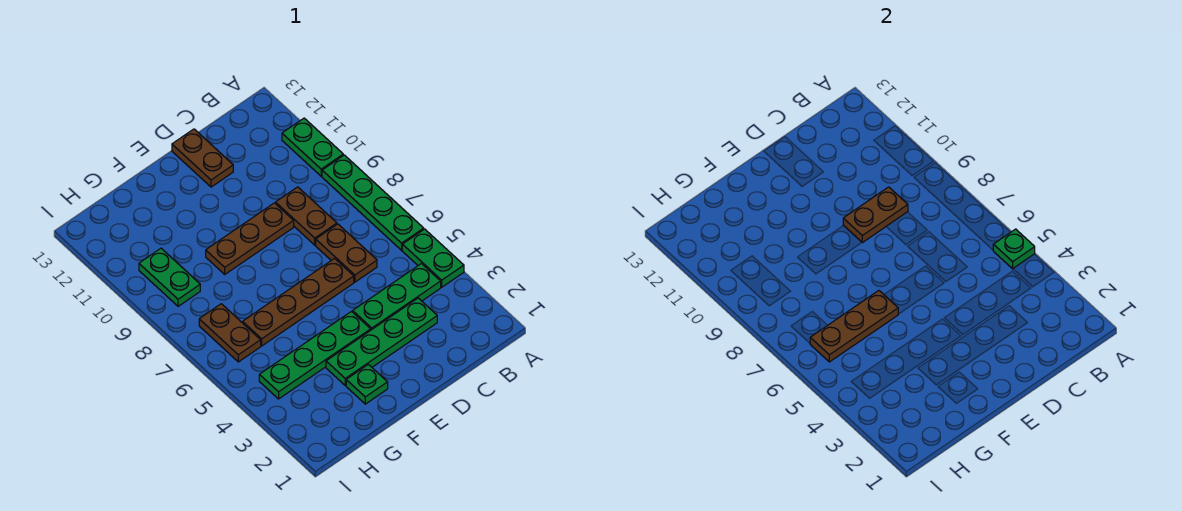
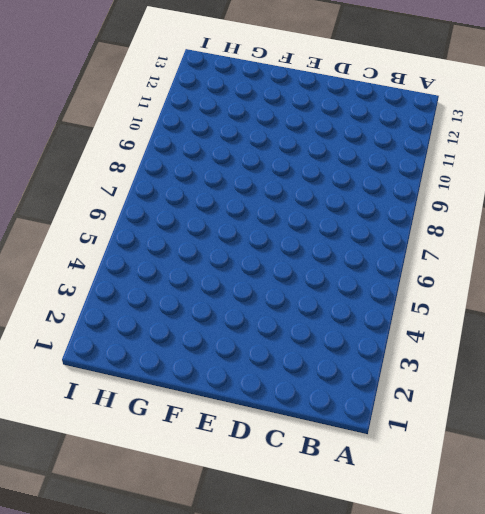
none -> green plate A4:A5 level 1
none -> green plate A6:A9 level 1
none -> green plate A10:A11 level 1

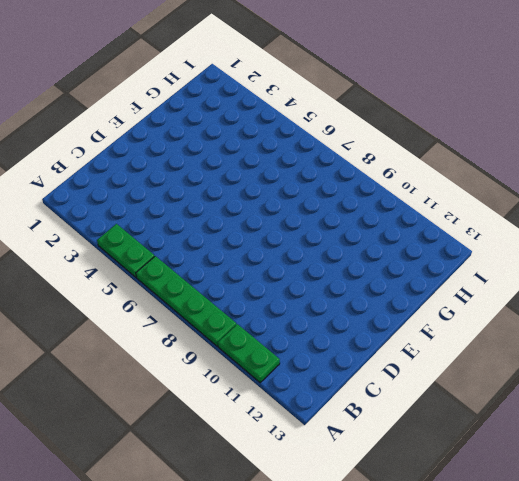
none -> green plate B4:D4 level 1
none -> green plate C3:F3 level 1
none -> brown plate C6:C7 level 1

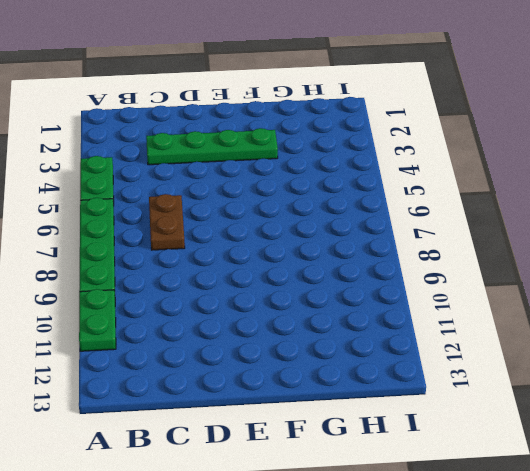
none -> green plate B4:D4 level 1
none -> brown plate C8:C9 level 1
none -> brown plate D6:G6 level 1

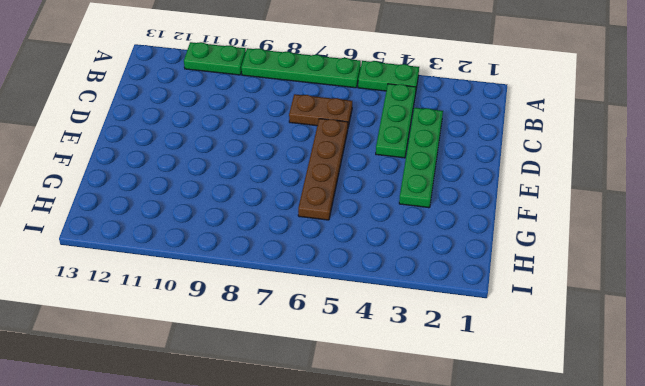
none -> brown plate C8:C9 level 1
none -> brown plate D9:F9 level 1
none -> brown plate D12:D13 level 1

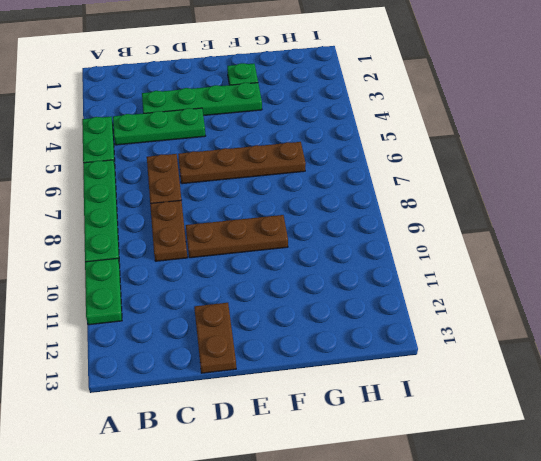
none -> green plate E4:H4 level 1
none -> brown plate H6:H7 level 1
none -> green plate H9:H10 level 1

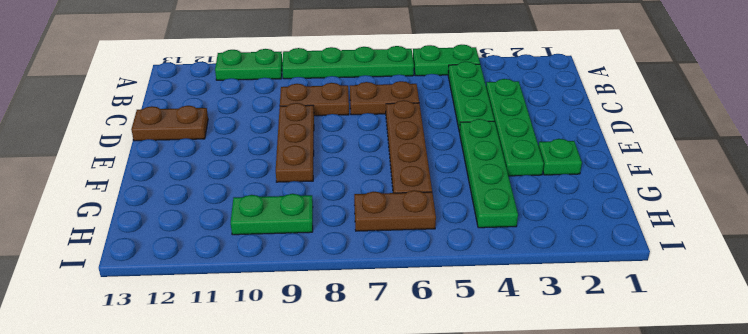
none -> green plate A5 level 2
none -> brown plate C9:D9 level 2
none -> brown plate F6:H6 level 2

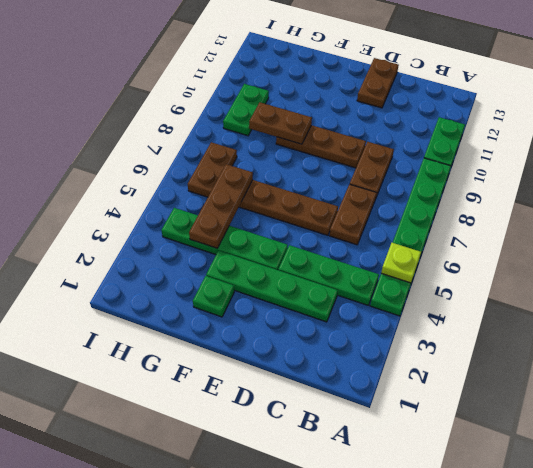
lime plate A5 level 2 -> green plate A5 level 2
brown plate F9:G9 level 2 -> brown plate C9:D9 level 2
brown plate G4:G6 level 2 -> brown plate F6:H6 level 2

